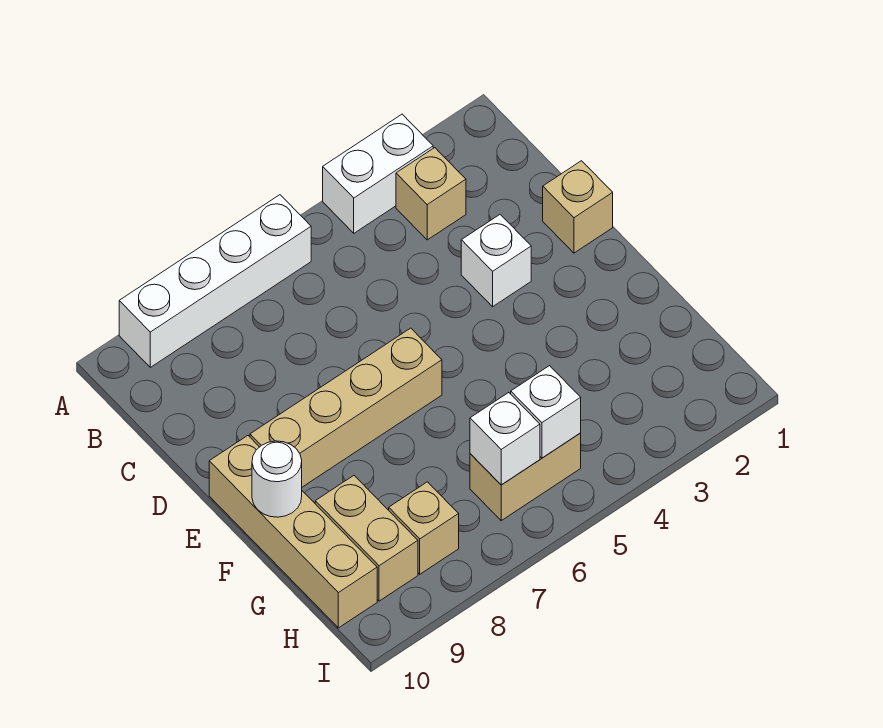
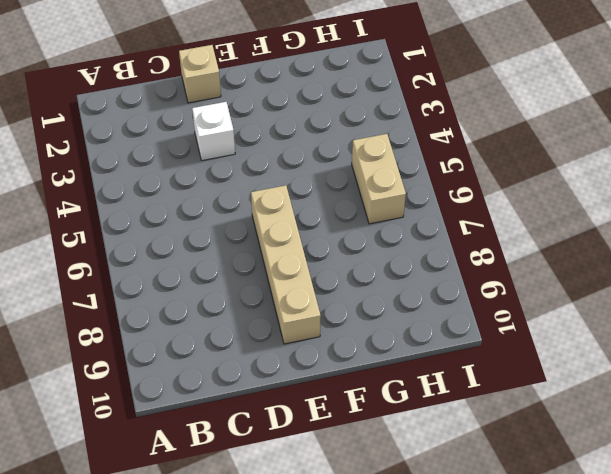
none -> white brick A3:A4 level 1
none -> white brick A6:A9 level 1
none -> tan brick B3 level 1

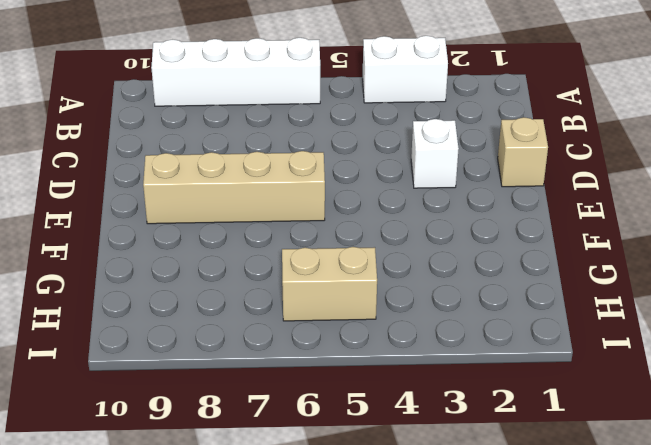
none -> tan brick B3 level 1
none -> tan brick E10:H10 level 1
none -> tan brick G9:H9 level 1

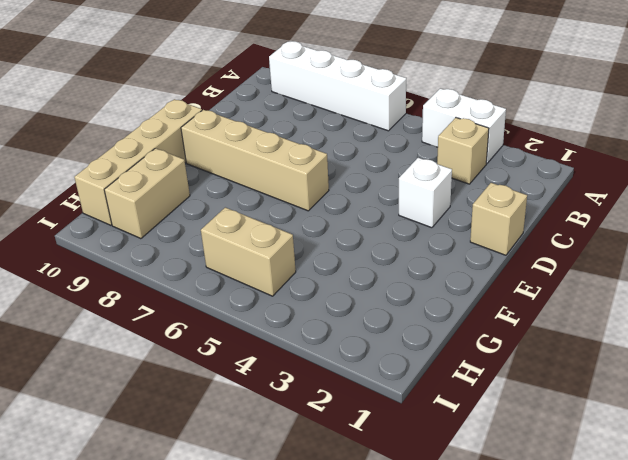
none -> tan brick H8 level 1
none -> white round brick F10 level 2
none -> white brick H5 level 2

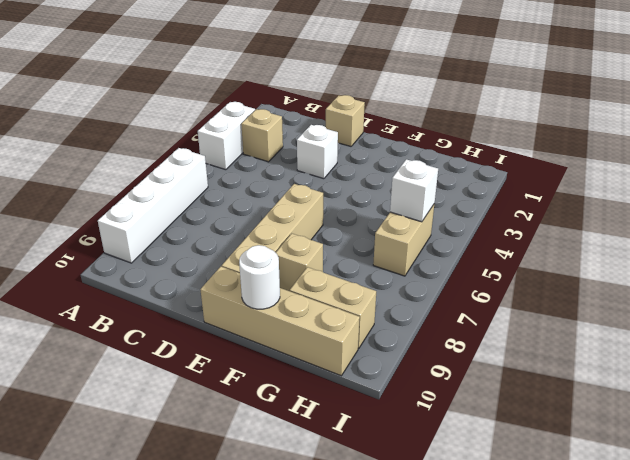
tan brick F8 level 1 -> tan brick H8 level 1
none -> white brick H6 level 2

